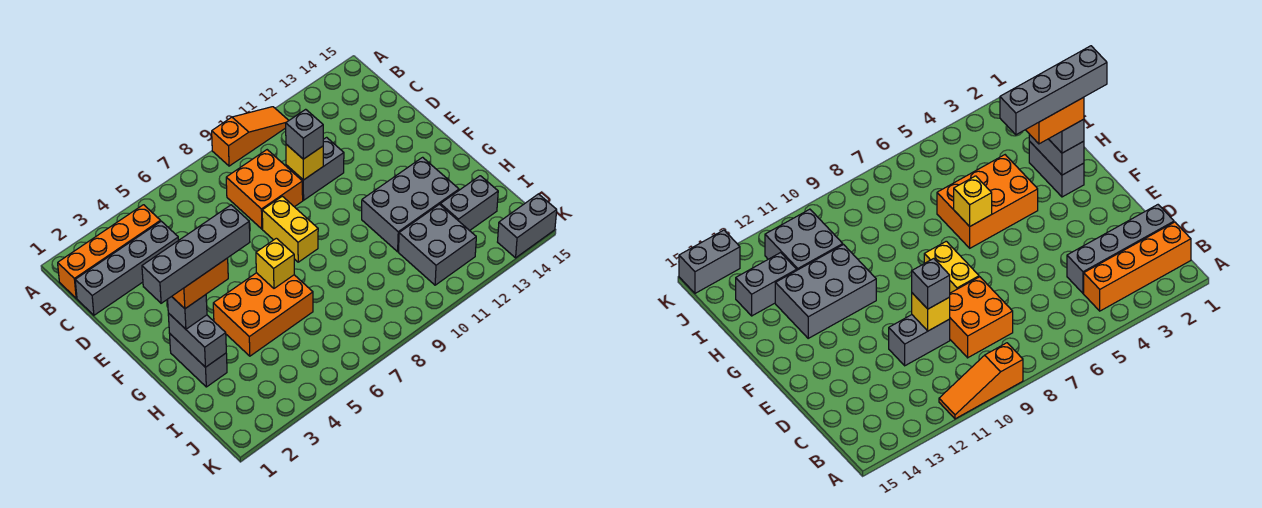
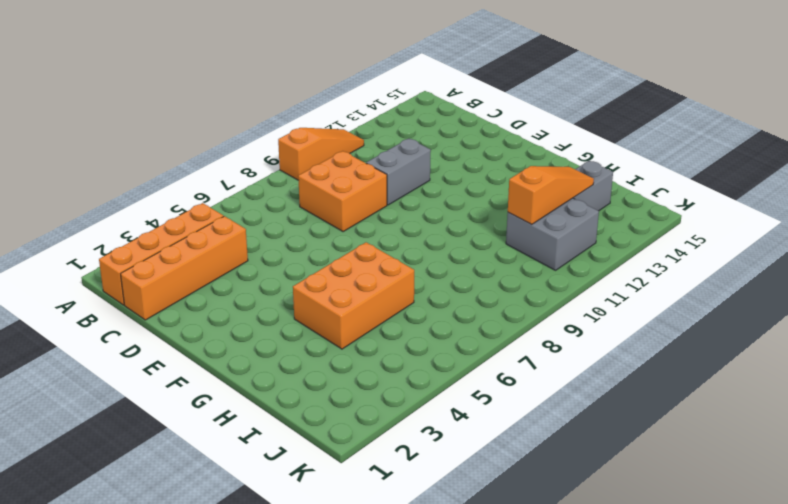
orange brick C1:C4 level 1 -> grey brick C1:C4 level 1
orange slope I11:I13 level 2 top 11 -> none
none -> yellow brick E8:F8 level 1
none -> grey brick G2:H2 level 1
none -> grey brick G11:H13 level 1

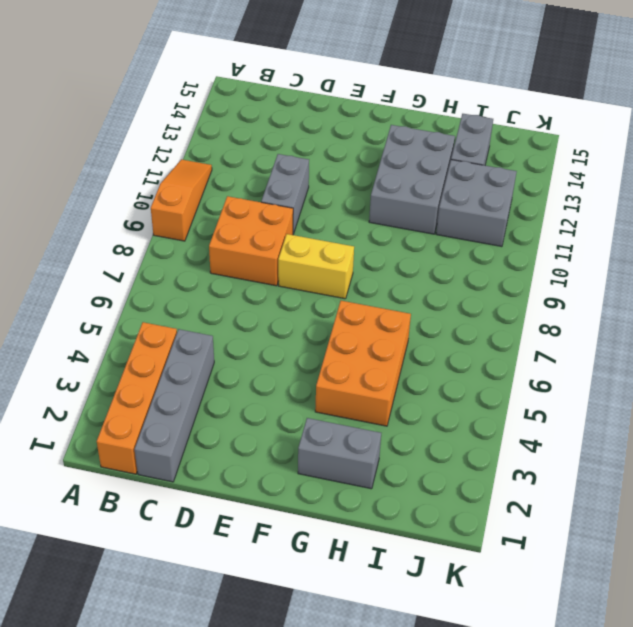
none -> grey brick K14:K15 level 1
none -> yellow brick D10 level 2
none -> grey brick G2:H2 level 2

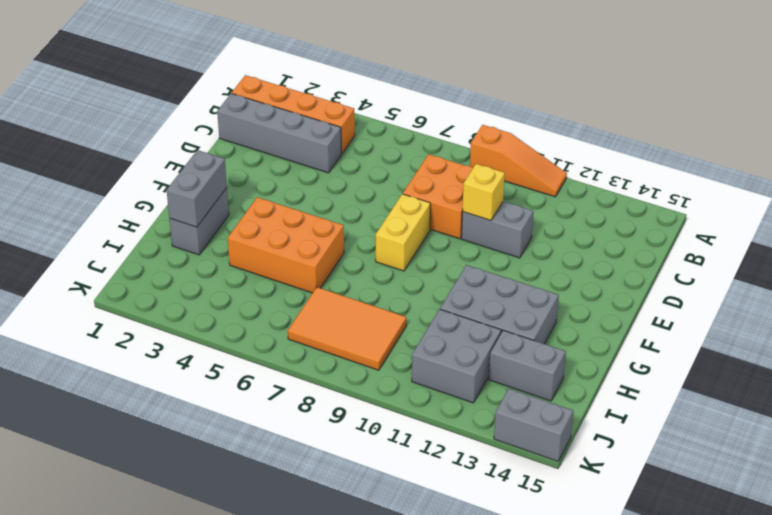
orange tile I7:J9 level 1 -> none
none -> yellow brick G6 level 2
none -> grey brick D10 level 3
none -> grey brick G2 level 3

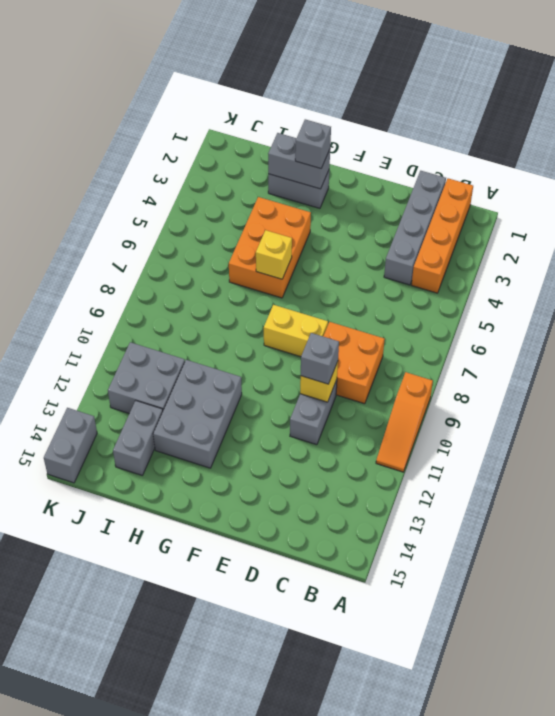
none -> orange brick G2:G3 level 4
none -> grey brick G1:G4 level 5

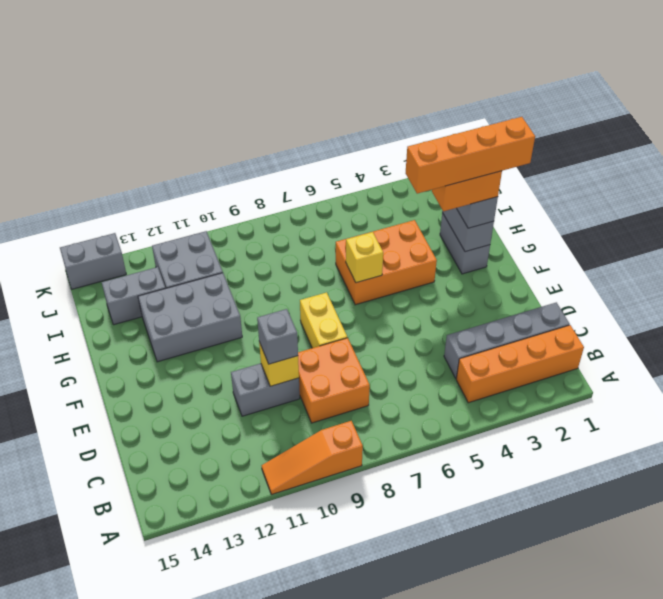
orange brick G1:G4 level 5 -> grey brick G1:G4 level 5

